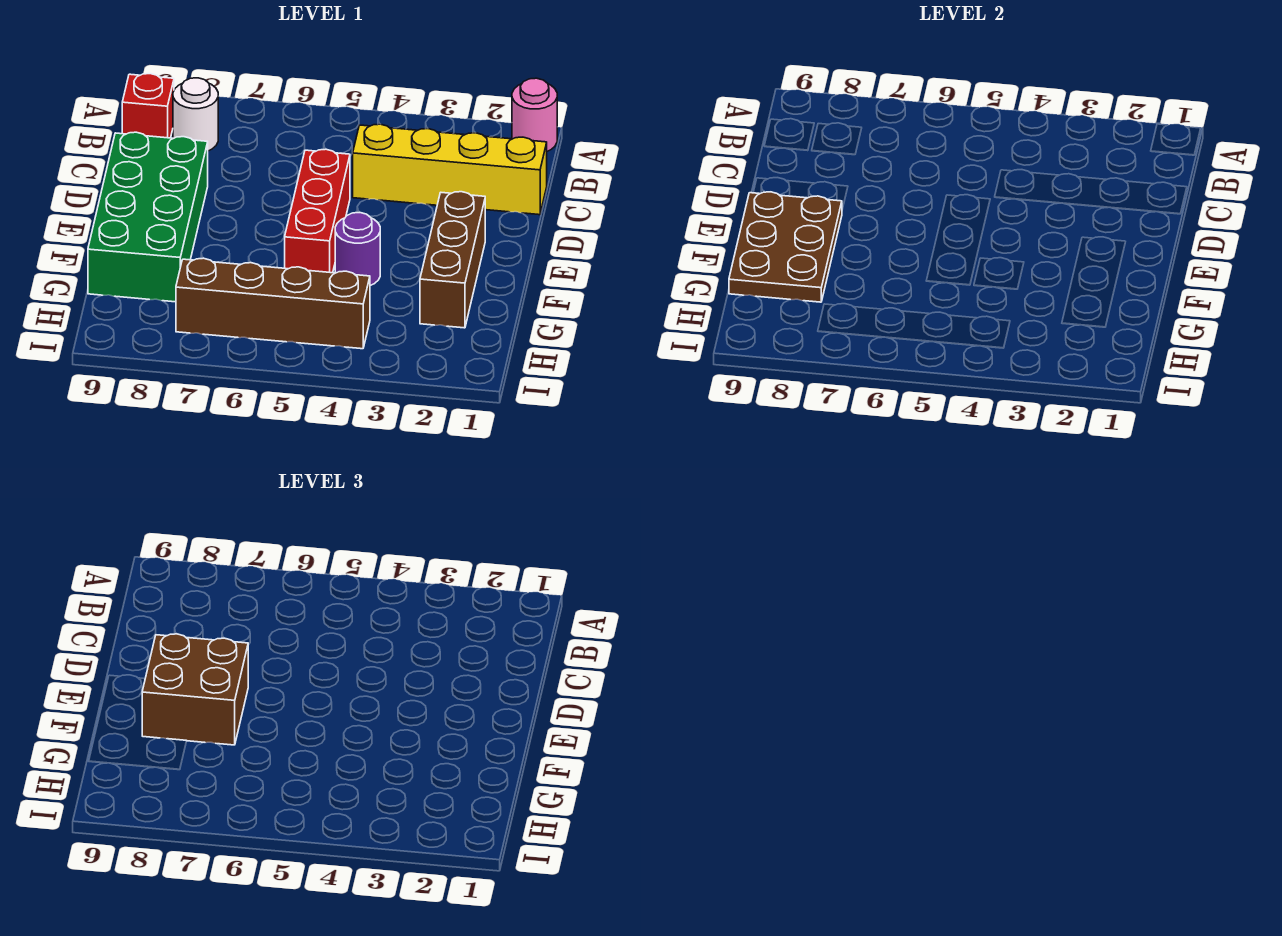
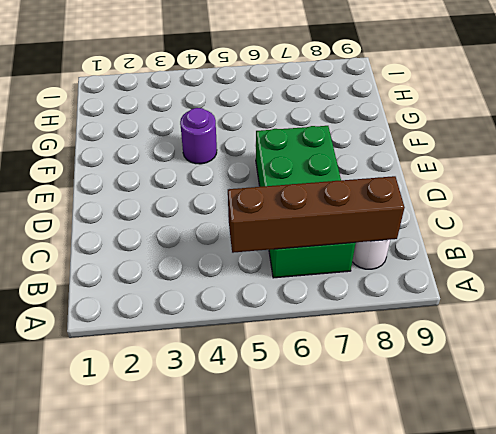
brown brick B5:B8 level 2 -> brown brick H4:H7 level 1
green brick B6:E7 level 1 -> green brick D8:G9 level 1
none -> pink round brick A1 level 1
none -> red brick B9 level 1

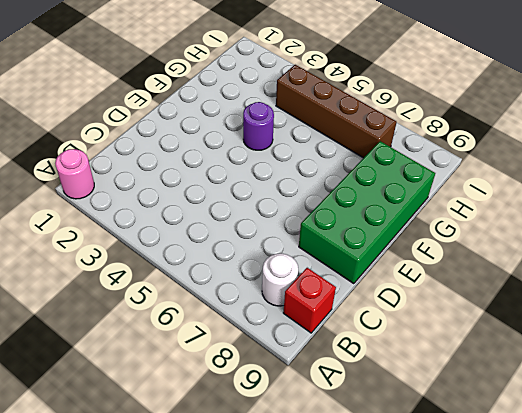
none -> yellow brick C1:C4 level 1
none -> red brick D5:F5 level 1

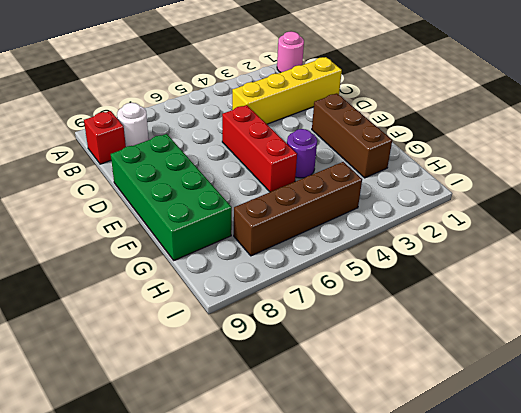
none -> brown plate E8:G9 level 2
none -> brown brick E7:F8 level 3

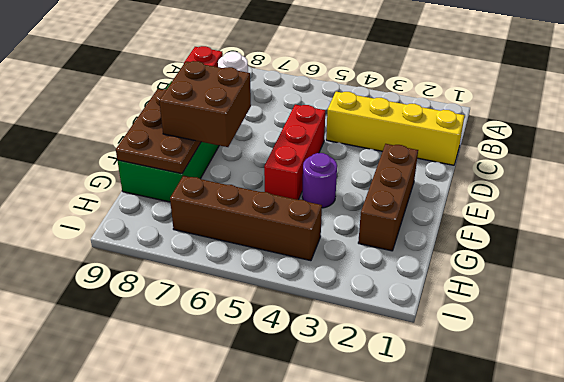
none -> pink round brick A1 level 1

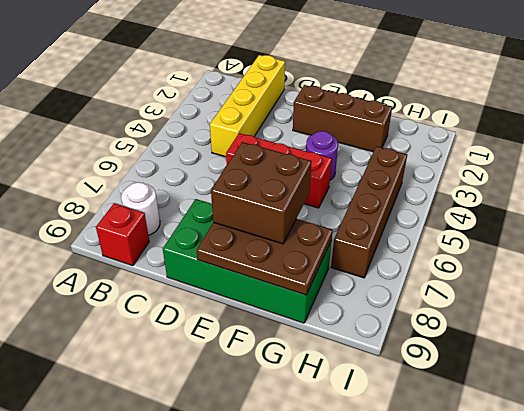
none -> pink round brick A1 level 1

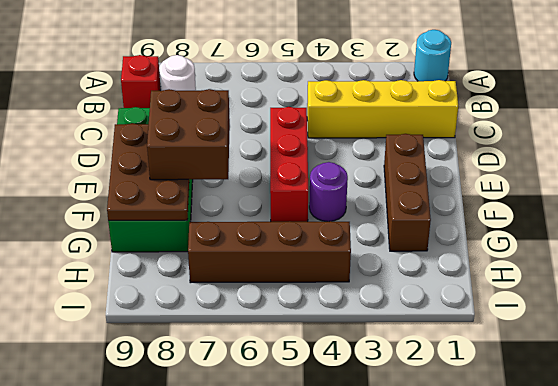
cyan round brick A1 level 1 -> pink round brick A1 level 1

